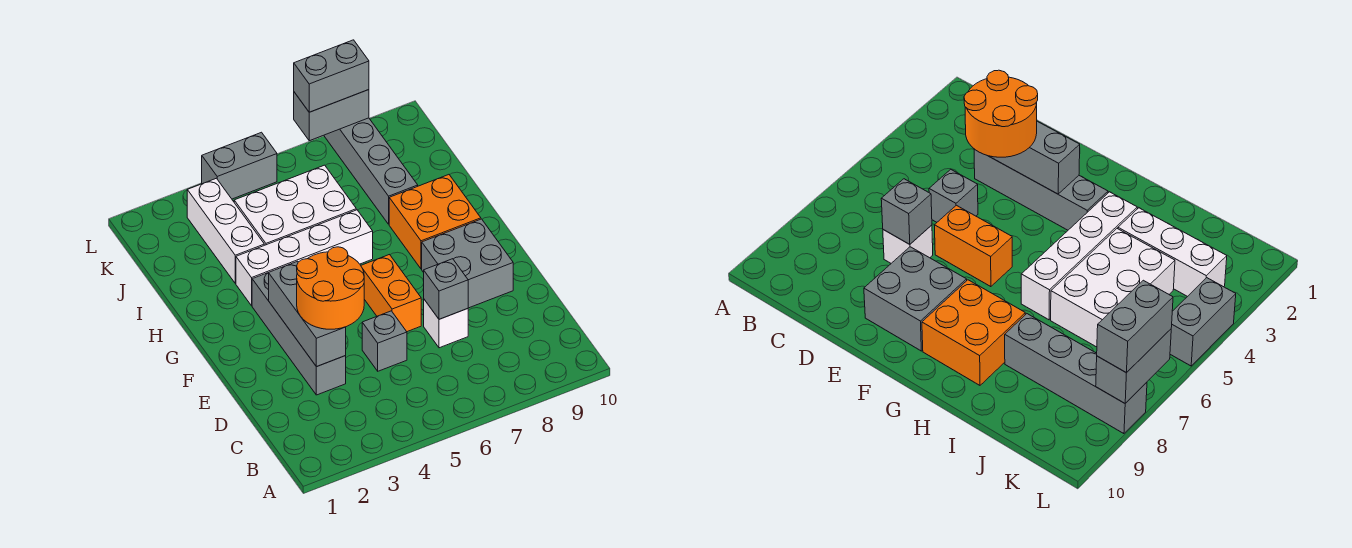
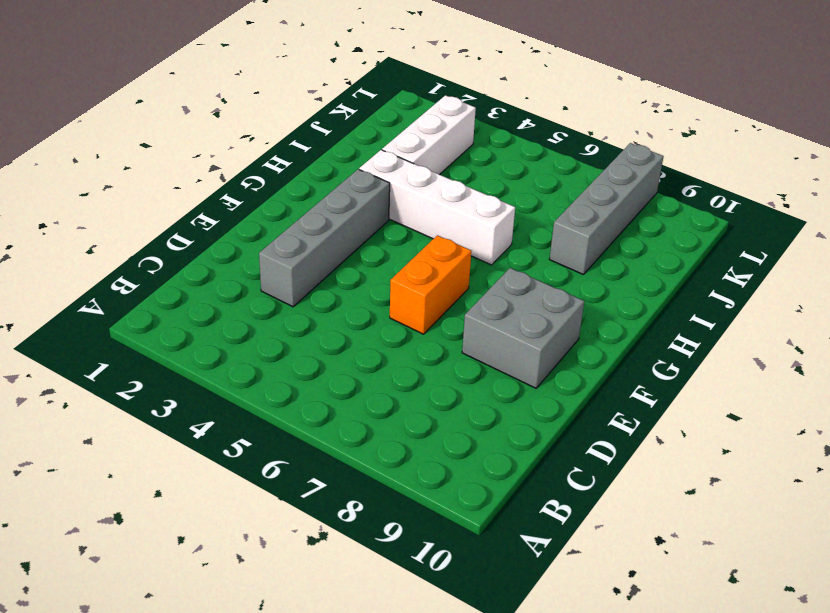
none -> grey brick D5 level 1
none -> white brick D7 level 1
none -> orange brick G8:H9 level 1

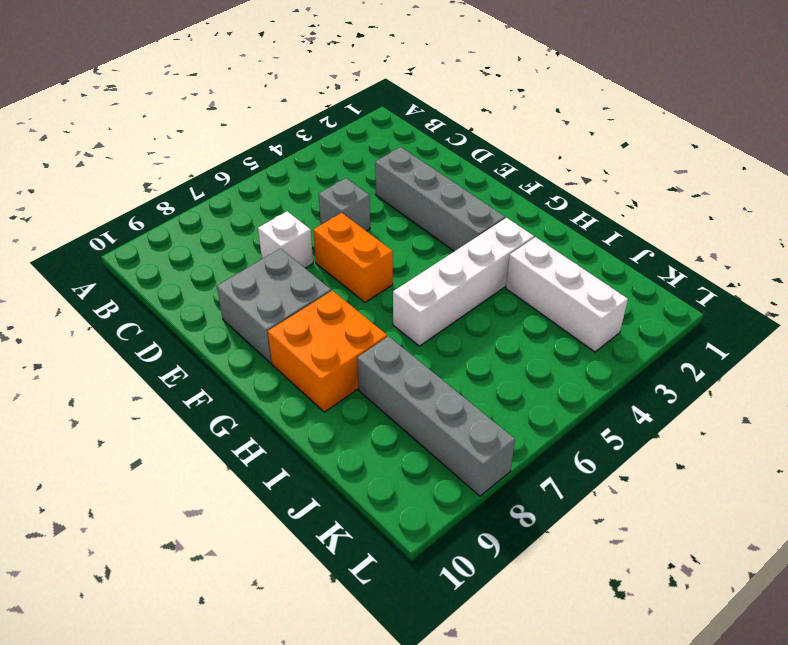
none -> white brick I4:J6 level 1
none -> grey brick L4:L5 level 1
none -> grey brick D3:F3 level 2

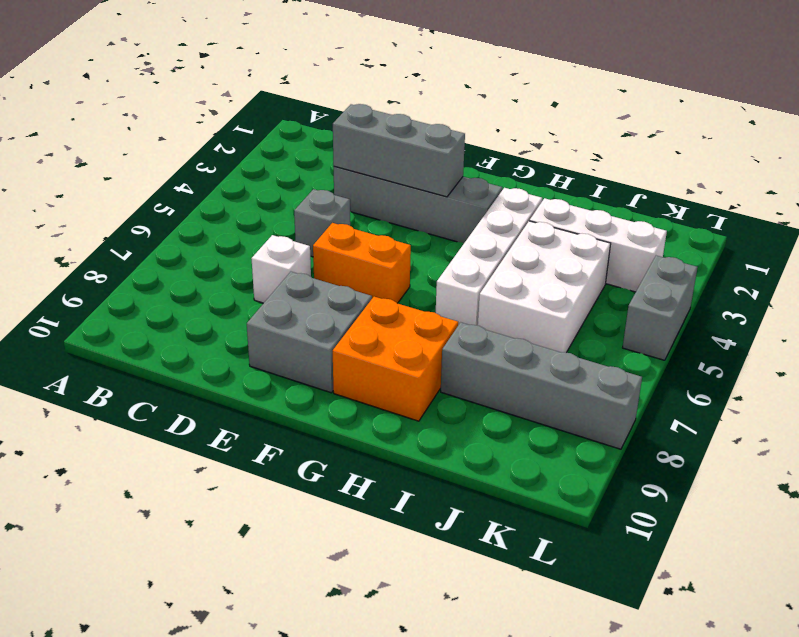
none -> grey brick D7 level 2
none -> grey brick L7:L8 level 2
none -> orange round brick D3:E4 level 3

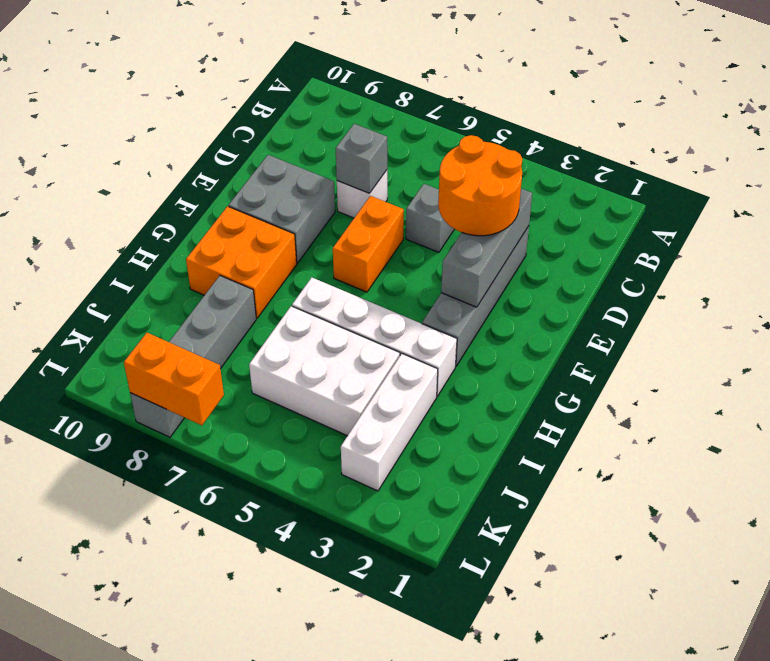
orange brick L7:L8 level 2 -> grey brick L7:L8 level 2
none -> grey brick L4:L5 level 1
none -> grey brick L7:L8 level 3

